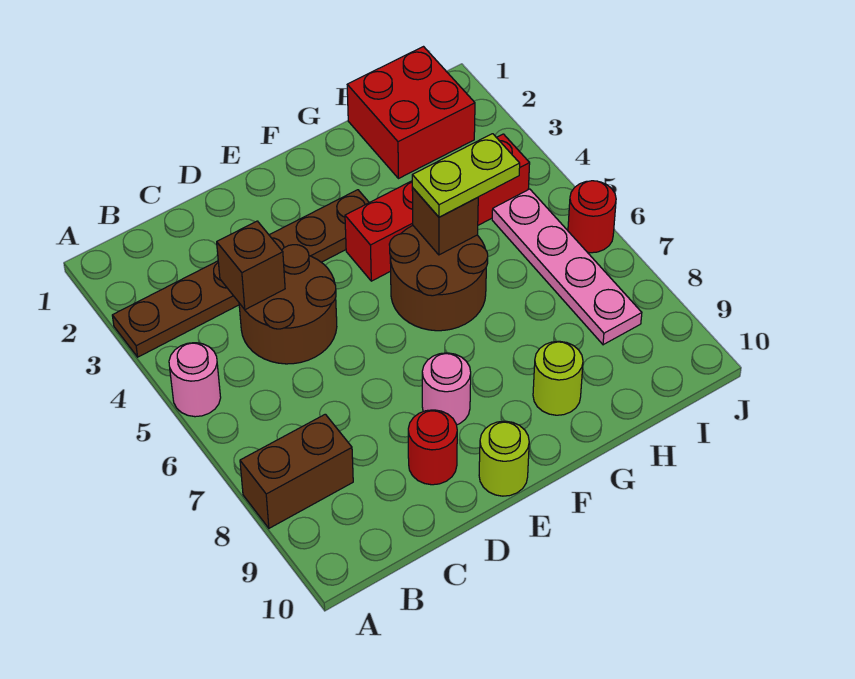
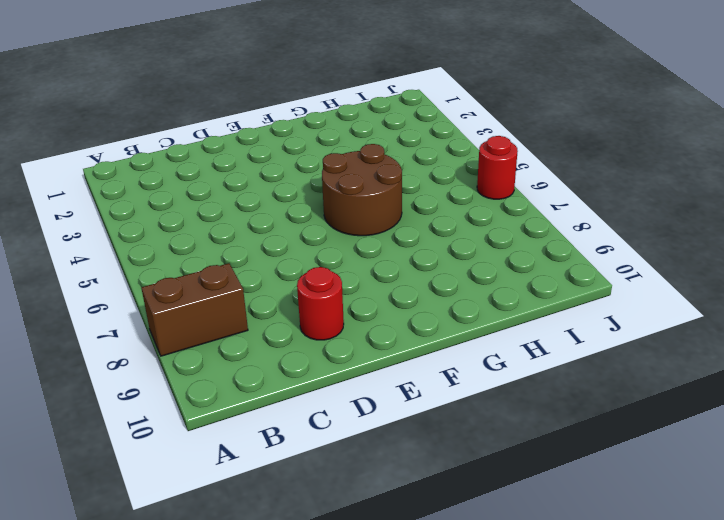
none -> brown plate A3:F3 level 1
none -> pink round brick A5 level 1
none -> brown round brick C4:D5 level 1

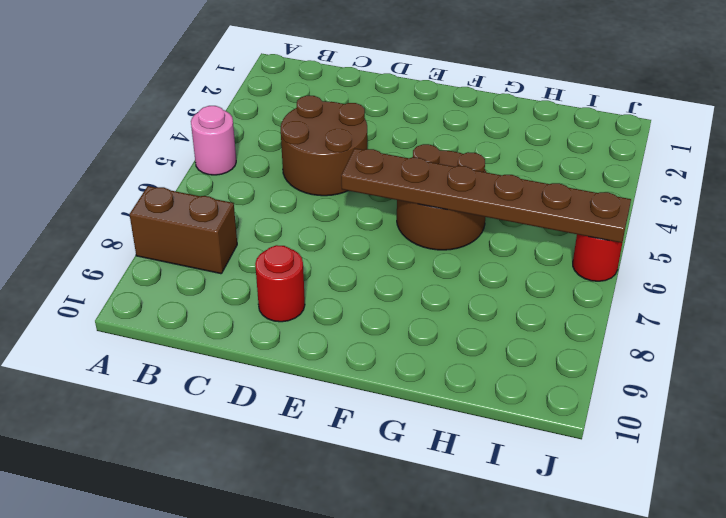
brown plate E6:J6 level 2 -> brown plate A3:F3 level 1
none -> pink round brick E8 level 1
none -> lime round brick E10 level 1
none -> red brick F4:I4 level 1

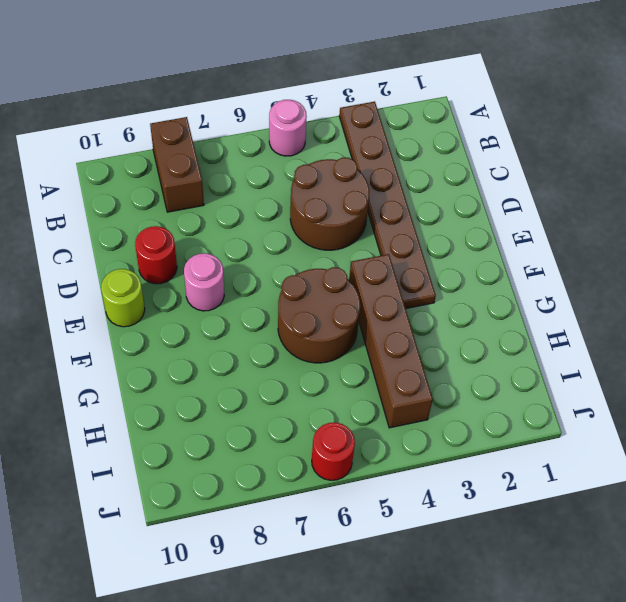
brown brick F4:I4 level 1 -> red brick F4:I4 level 1
none -> lime round brick G9 level 1
none -> red brick H1:I2 level 1
none -> pink plate I5:I8 level 1

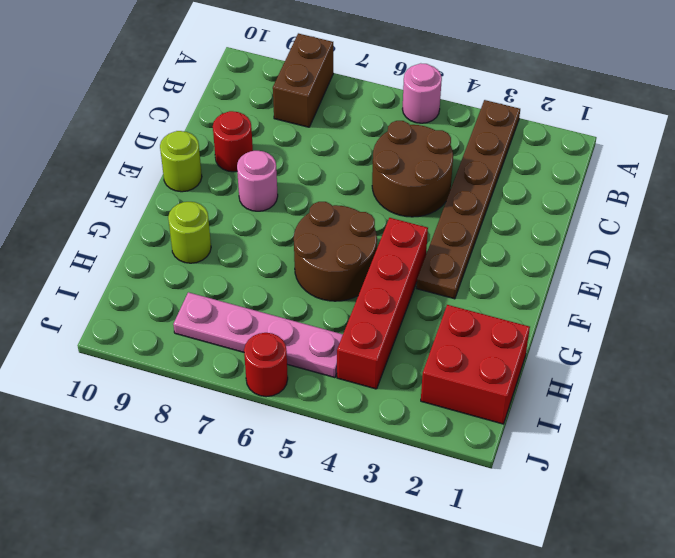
none -> brown brick C4 level 2
none -> brown brick G5 level 2
none -> lime plate G5:H5 level 3

